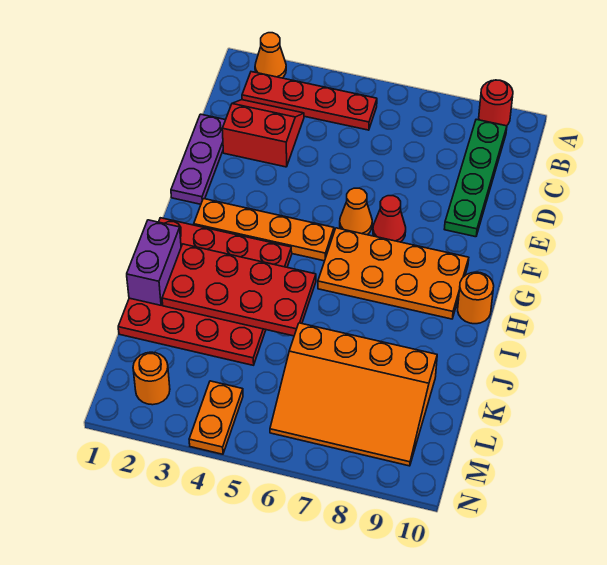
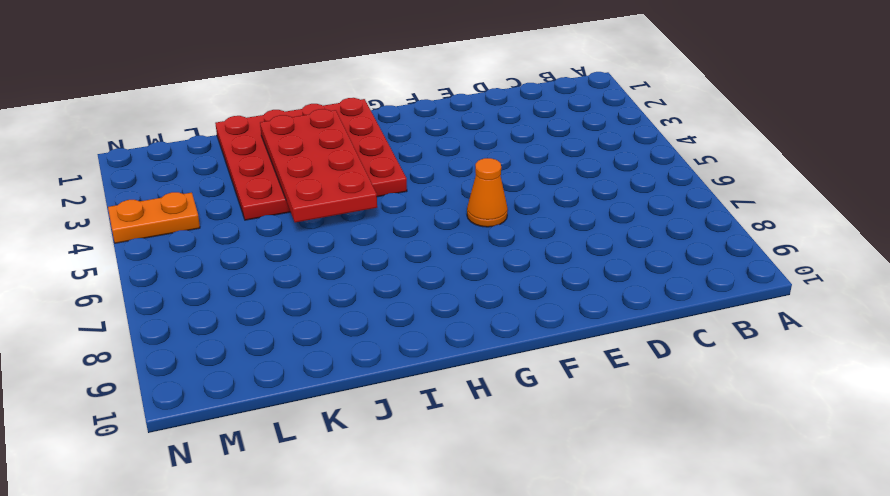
none -> orange cone A2 level 1
none -> red round brick A9 level 1
none -> red plate B2:B5 level 1

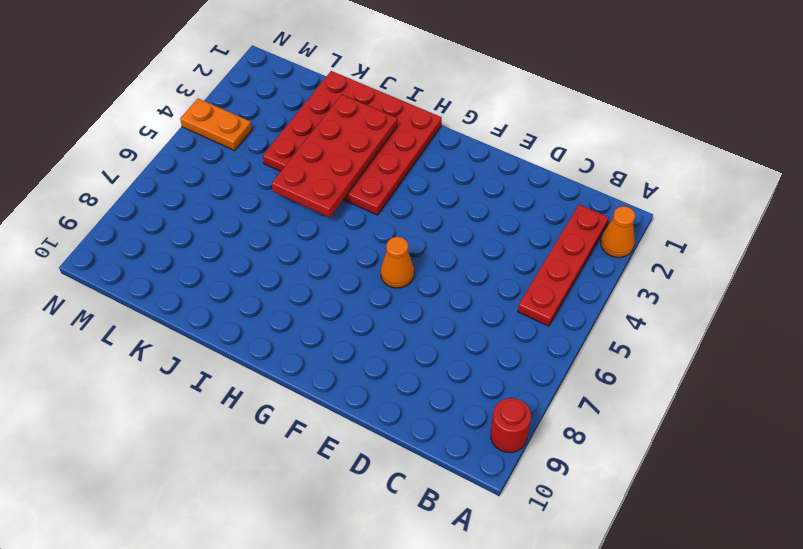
none -> green plate B9:E9 level 1
none -> red slope C2:D3 level 1 top D
none -> purple plate D1:F1 level 1

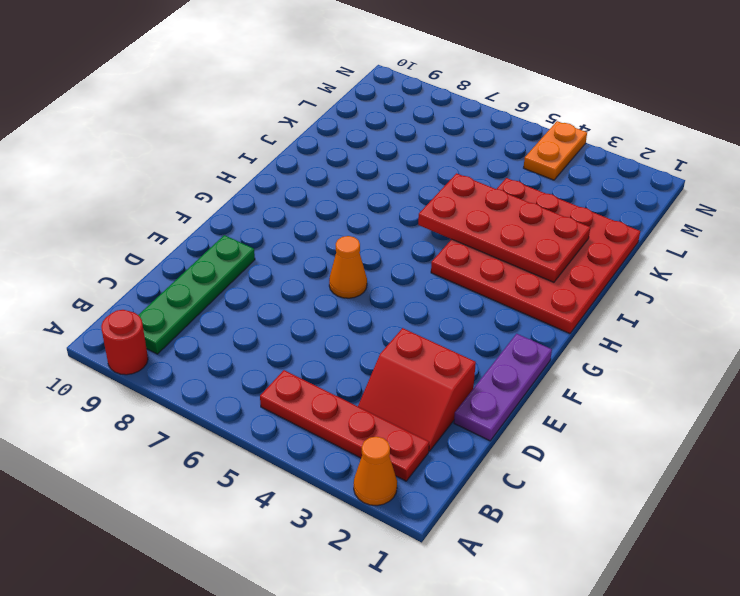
none -> red cone F7 level 1
none -> orange plate G2:G5 level 1
none -> orange plate G6:H9 level 1

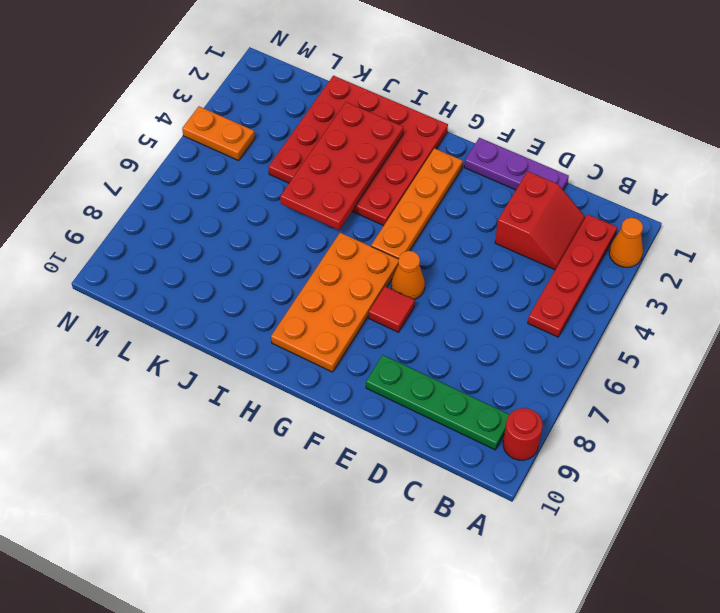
red tile F7 level 1 -> red cone F7 level 1
none -> orange round brick H10 level 1
none -> orange slope K6:M9 level 1 top K
none -> orange round brick M2 level 1

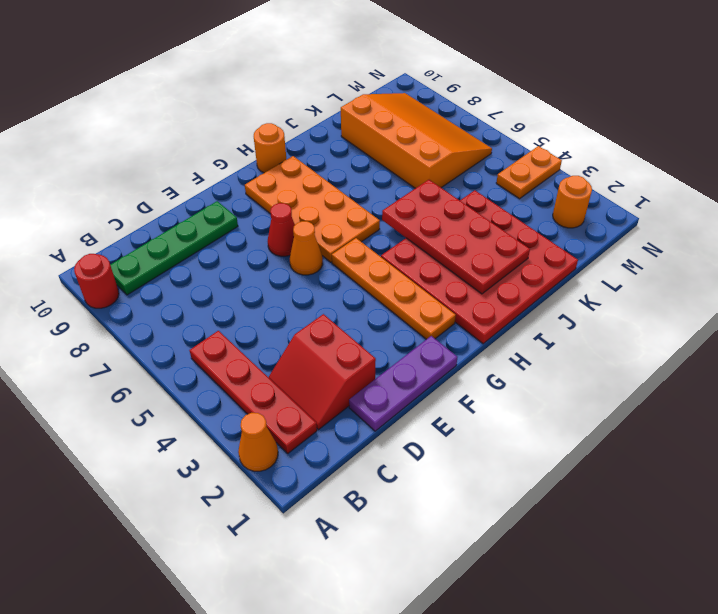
none -> purple brick I1:J1 level 2

